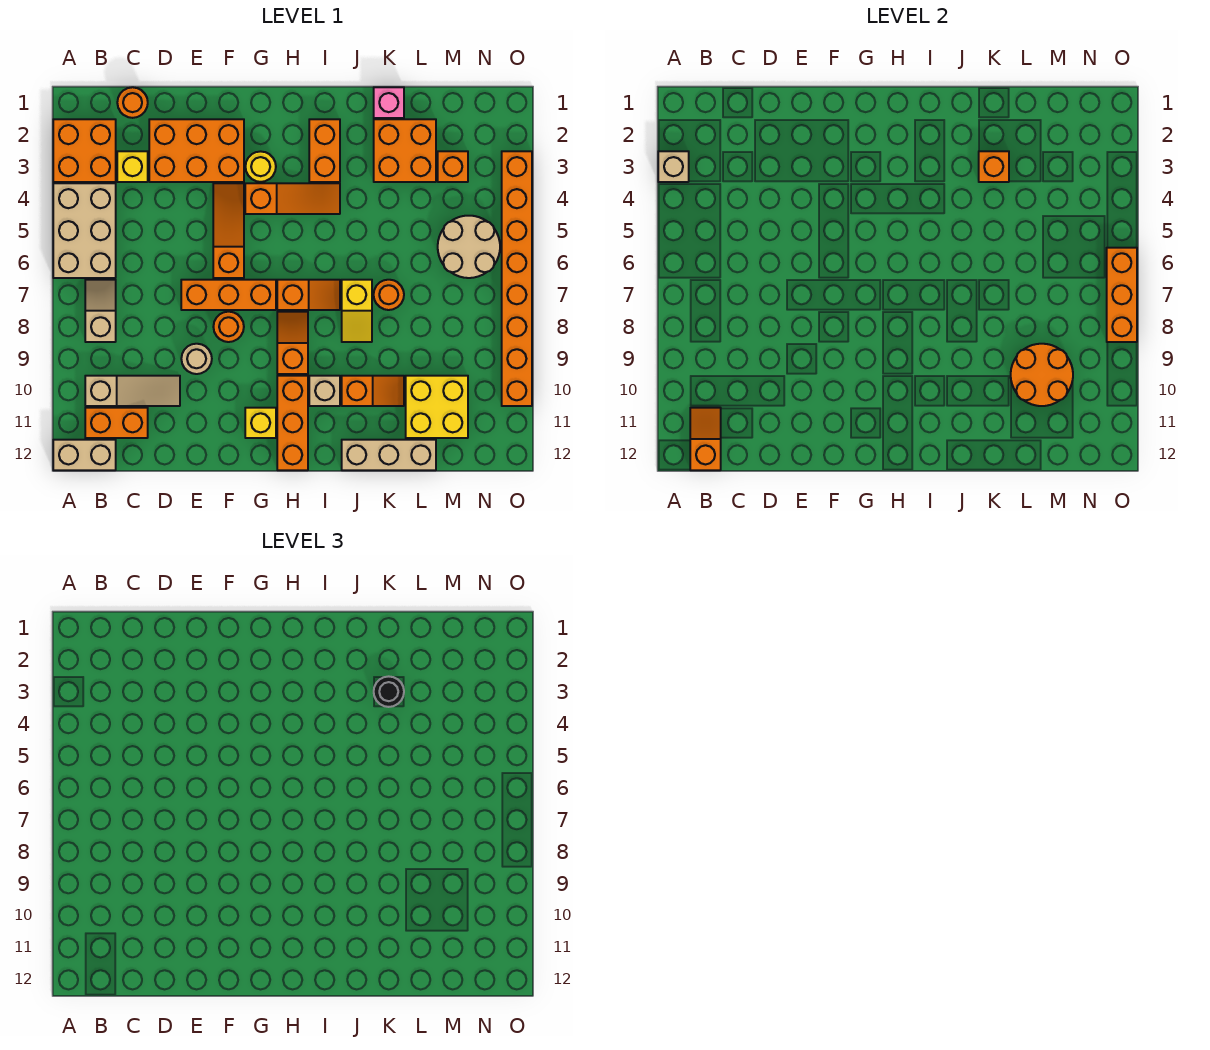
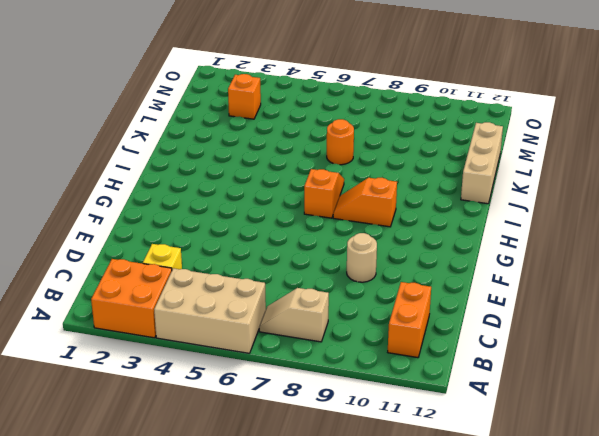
none -> tan brick A12:B12 level 1
none -> tan slope B10:D10 level 1 top B
none -> orange round brick C1 level 1
none -> orange brick D2:F3 level 1

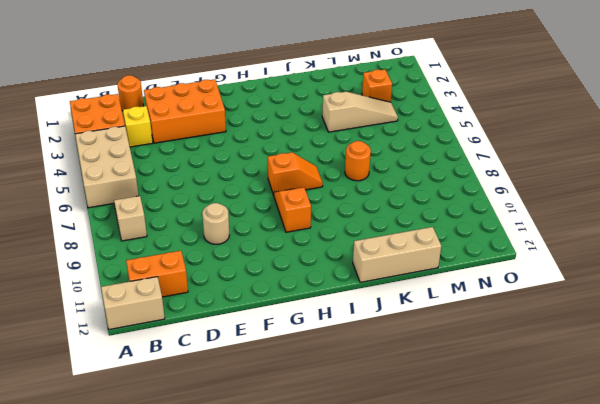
tan slope K4:M4 level 1 top K -> tan slope B10:D10 level 1 top B
none -> orange brick E7:G7 level 1
none -> orange slope F4:F6 level 1 top 6
none -> orange round brick F8 level 1
none -> yellow round brick G3 level 1

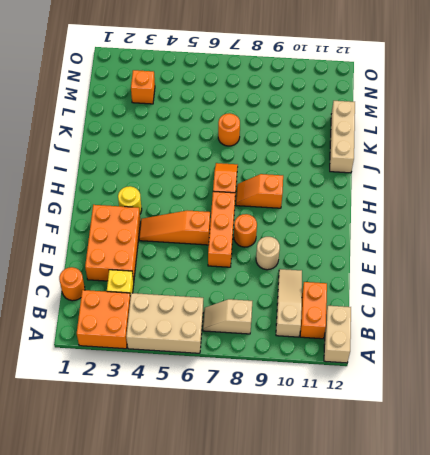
none -> orange slope G4:I4 level 1 top G
none -> yellow brick G11 level 1
none -> orange brick H10:H12 level 1
none -> orange brick I2:I3 level 1

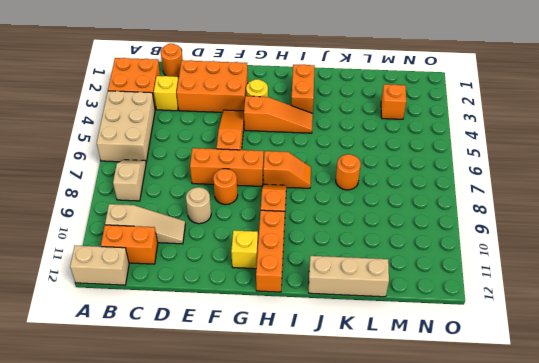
none -> tan brick I10 level 1
none -> yellow slope J7:J8 level 1 top 7
none -> orange slope J10:K10 level 1 top J
none -> pink brick K1 level 1

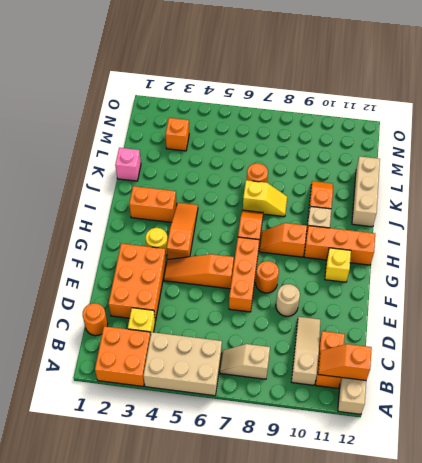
none -> orange brick K2:L3 level 1
none -> yellow brick L10:M11 level 1
none -> tan round brick M5:N6 level 1
none -> orange brick O3:O10 level 1

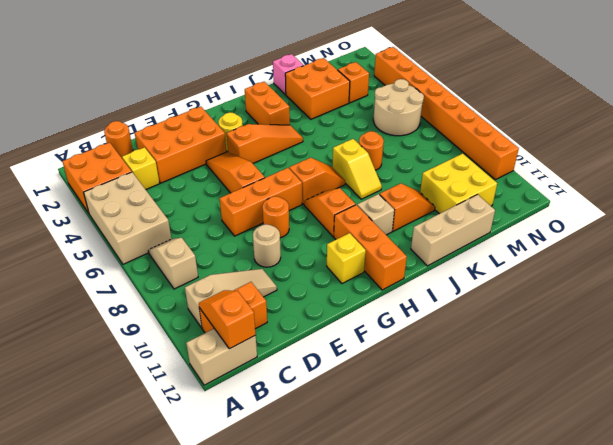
none -> tan brick A3 level 2
none -> orange brick K3 level 2
none -> orange round brick L9:M10 level 2
none -> orange brick O6:O8 level 2

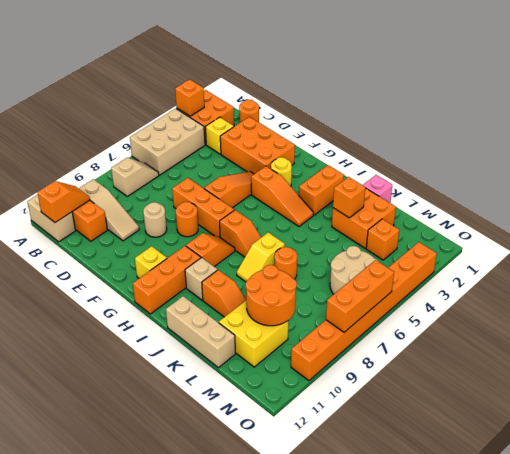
orange brick A3 level 2 -> tan brick A3 level 2
none -> black round brick K3 level 3

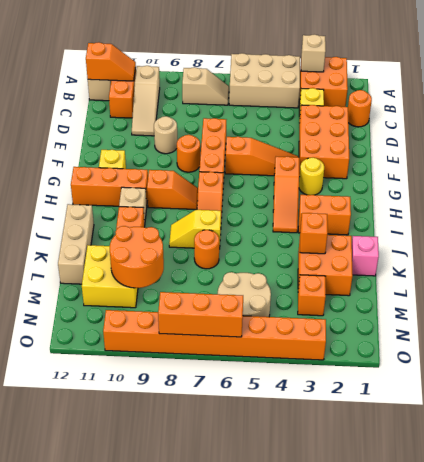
none -> black round brick K3 level 3

